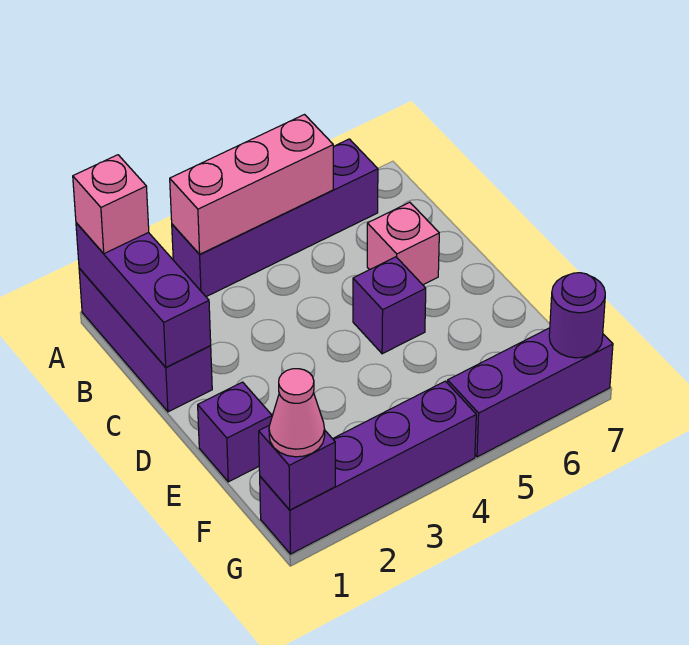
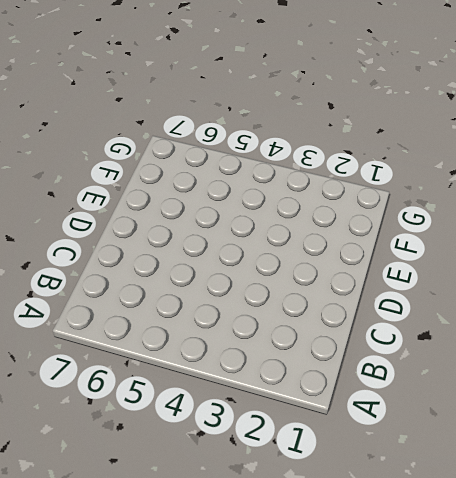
none -> purple brick A1:C1 level 1
none -> purple brick A3:A6 level 1
none -> pink brick C6 level 1

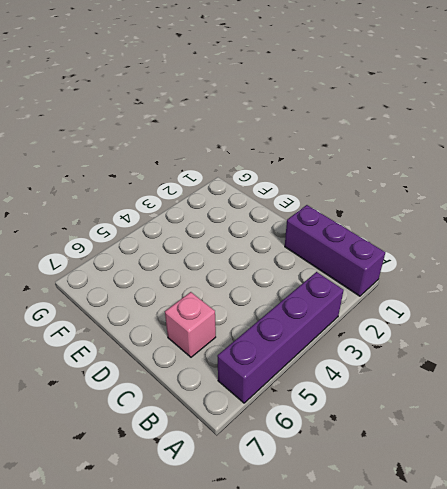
none -> purple brick D5 level 1
none -> purple brick E1 level 1
none -> purple brick G1:G4 level 1

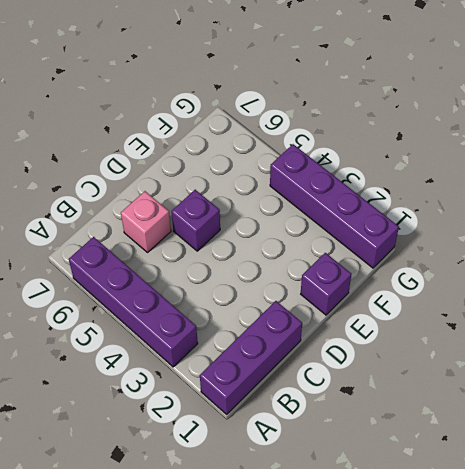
none -> purple brick G5:G7 level 1
none -> purple brick A1:C1 level 2
none -> pink brick A3:A5 level 2

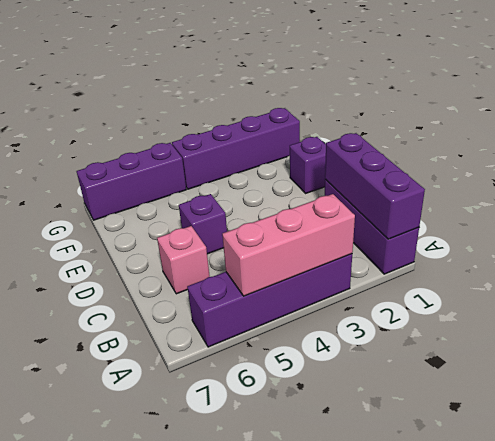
none -> purple brick G1 level 2
none -> purple round brick G7 level 2
none -> pink brick A1 level 3

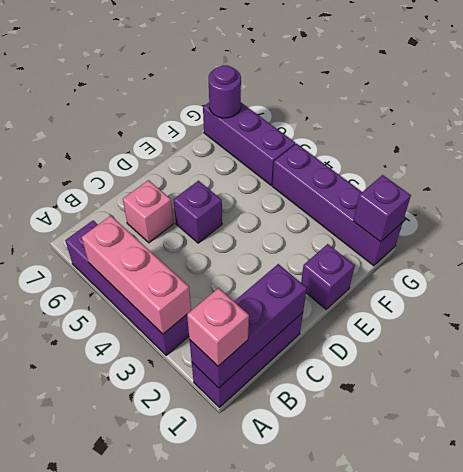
none -> pink cone G1 level 3

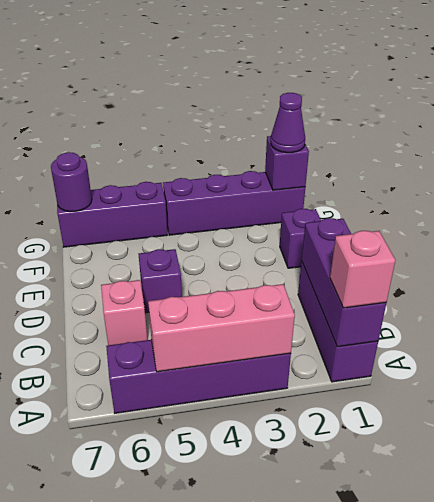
purple cone G1 level 3 -> pink cone G1 level 3

